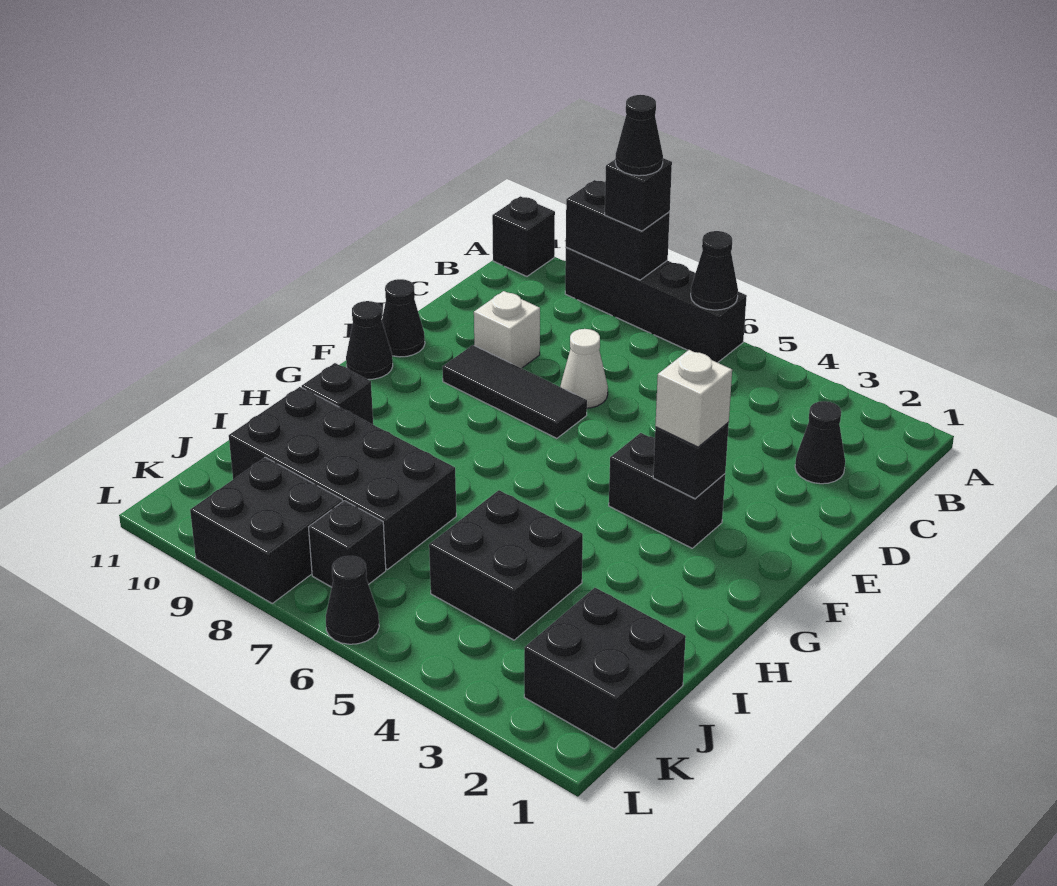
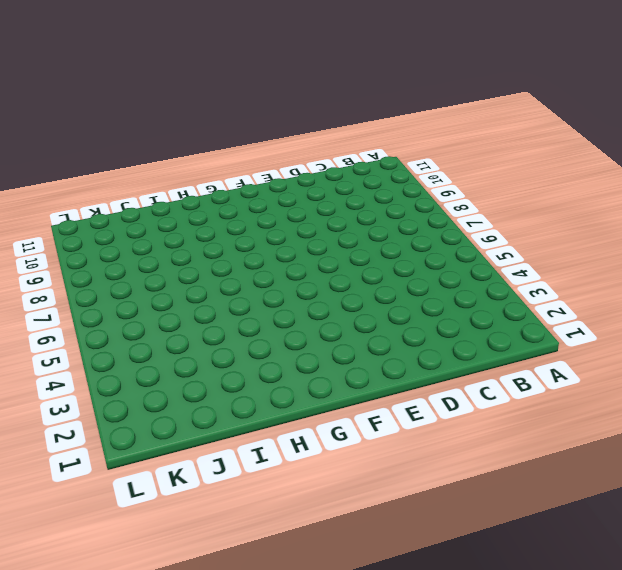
none -> black brick A6:A9 level 1
none -> black brick A11 level 1
none -> black cone C2 level 1

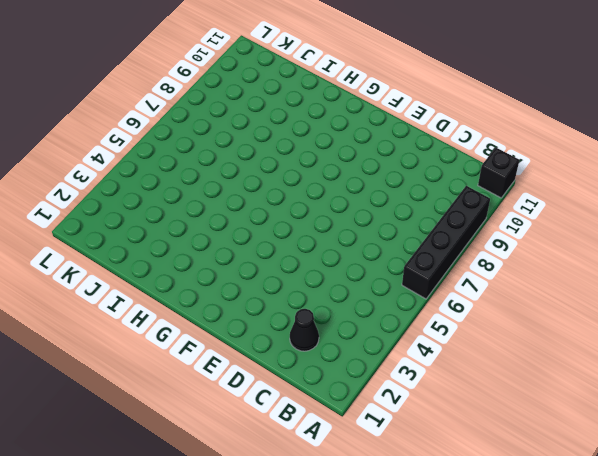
none -> white cone D7 level 1
none -> white brick D9 level 1
none -> black tile E7:E9 level 1

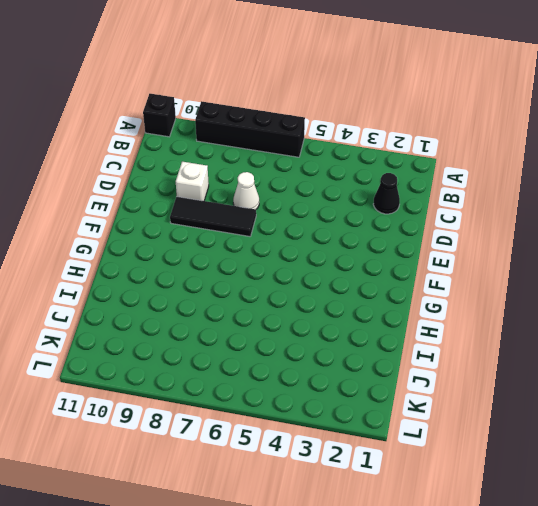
none -> black cone E11 level 1
none -> black brick F3:F4 level 1
none -> black cone F11 level 1

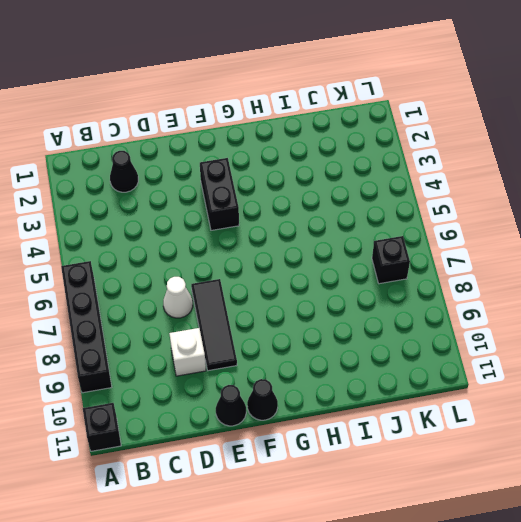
none -> black brick H10 level 1
none -> black brick I4:J5 level 1
none -> black brick I7:J10 level 1

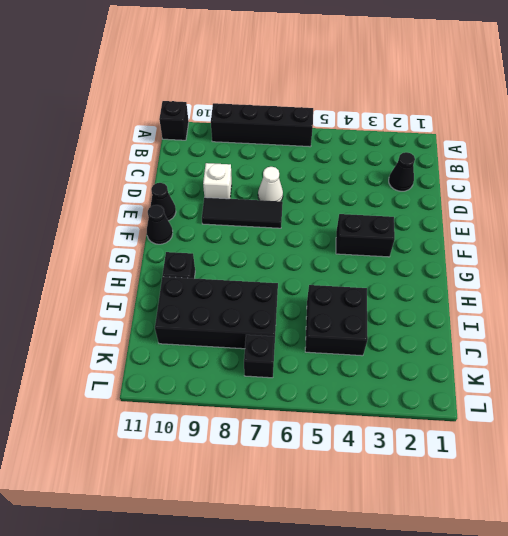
none -> black brick J1:K2 level 1
none -> black brick K8:L9 level 1
none -> black cone L6 level 1

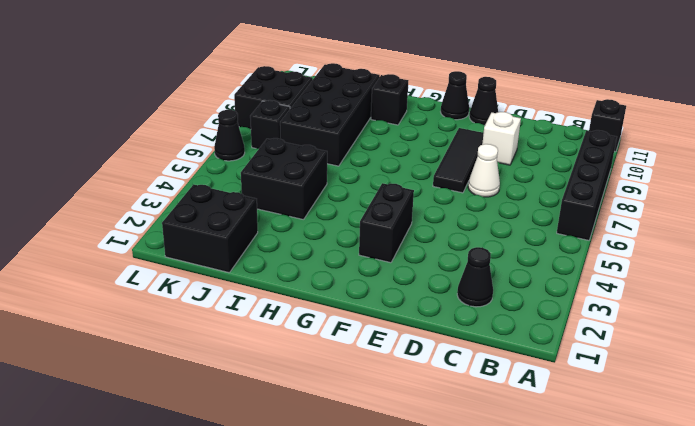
none -> black cone A6 level 2
none -> black brick A8:A9 level 2
none -> black brick F3 level 2

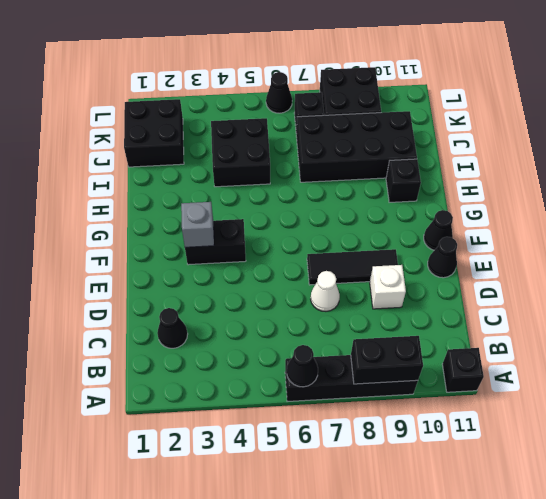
grey brick F3 level 2 -> black brick F3 level 2
none -> black brick A8 level 3
none -> white brick F3 level 3
none -> black cone A8 level 4

